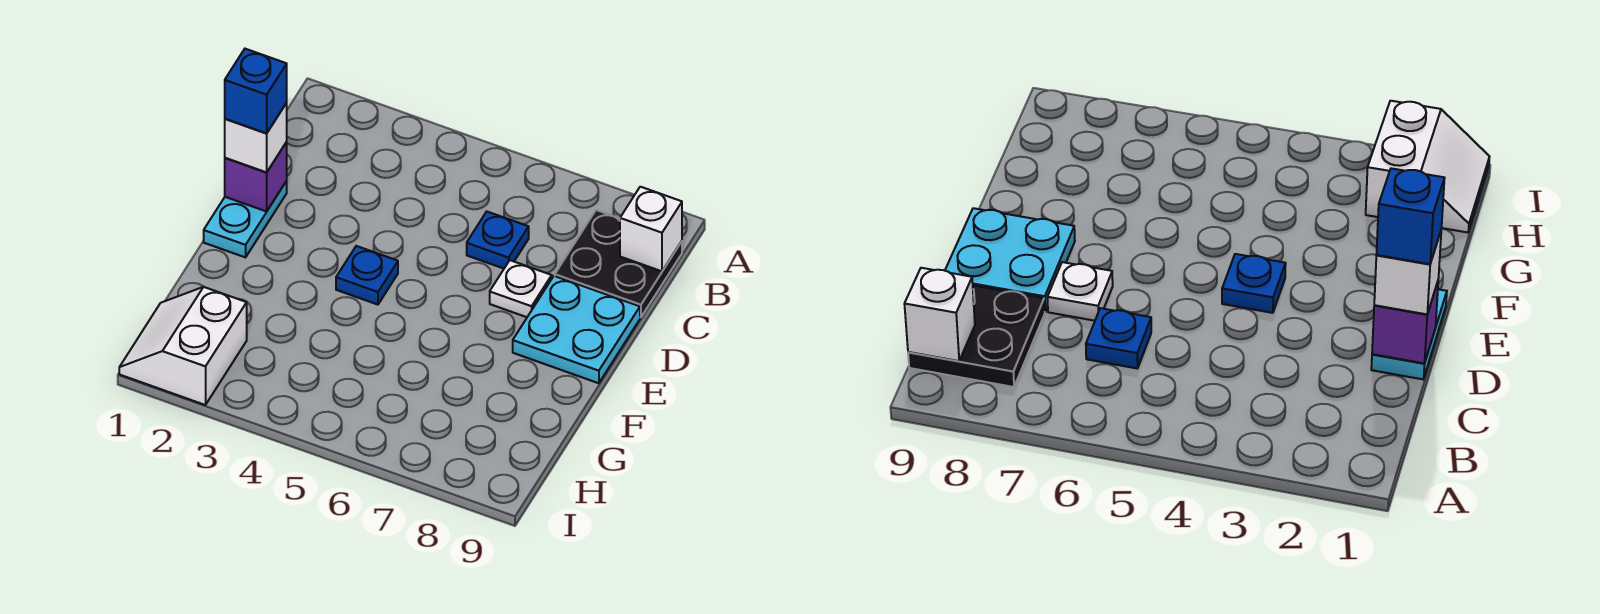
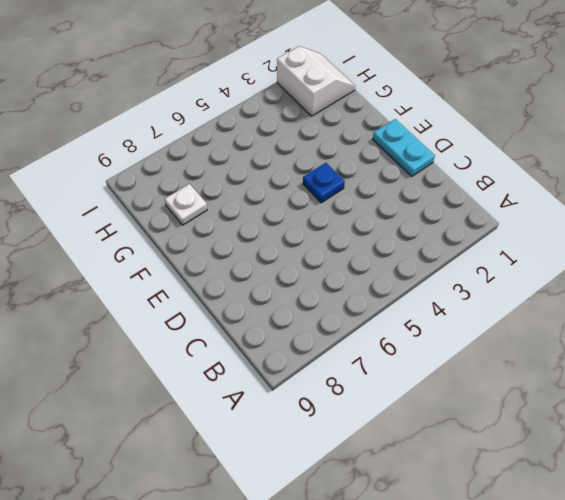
white plate G8 level 1 -> white plate D7 level 1
none -> black plate B8:C9 level 1
none -> blue plate C6 level 1

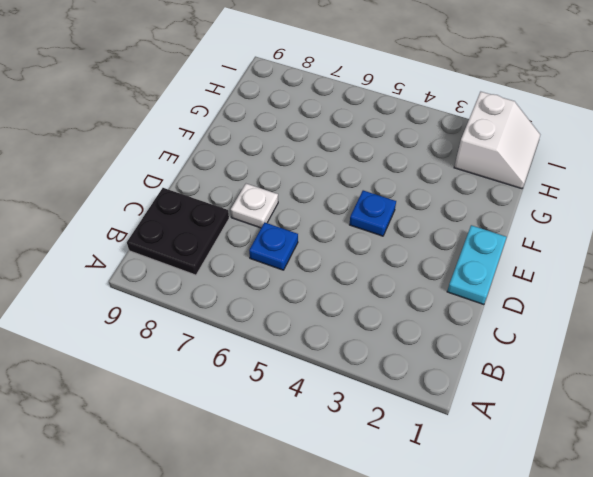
none -> cyan plate D8:E9 level 1
none -> white brick B9 level 2

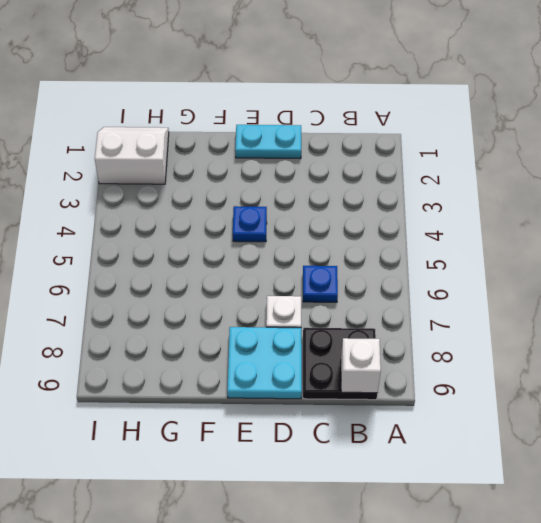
none -> purple brick D1 level 2
none -> white brick D1 level 3

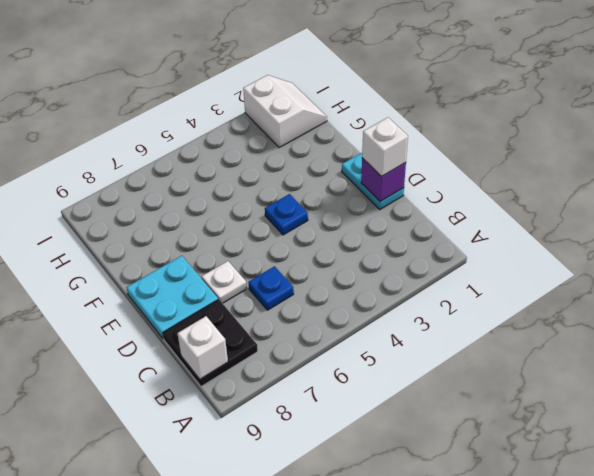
none -> blue brick D1 level 4

